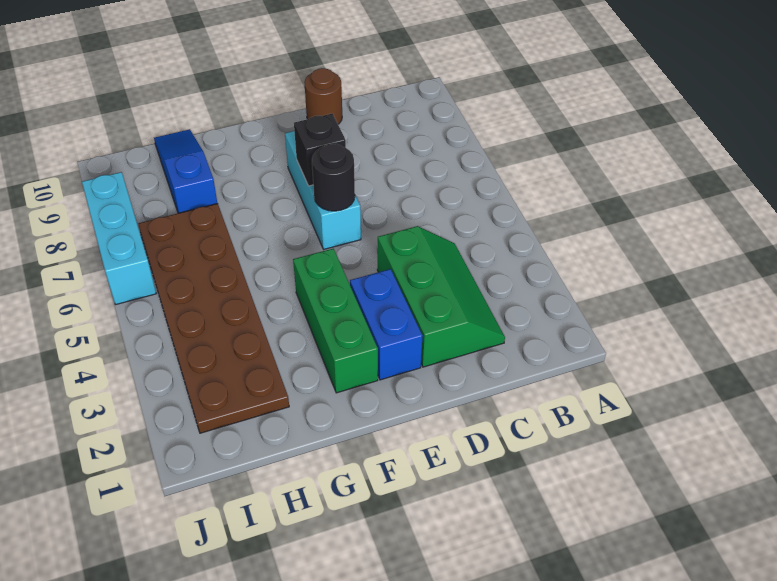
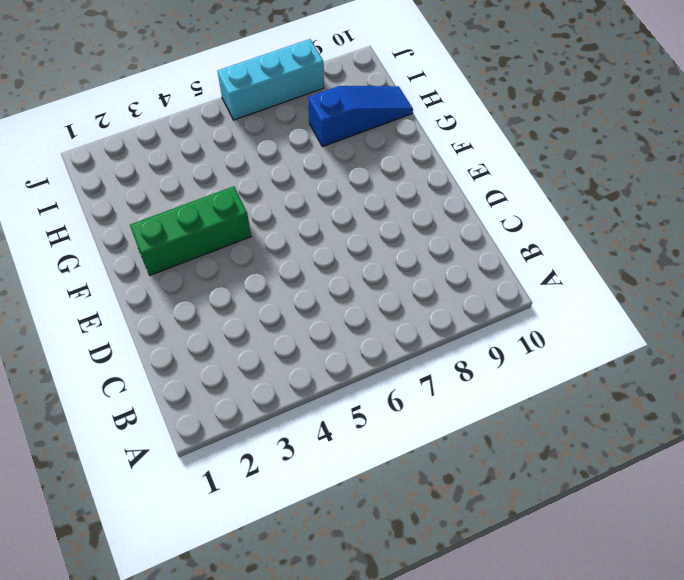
none -> green slope C2:D4 level 1 top D
none -> brown round brick D10 level 1

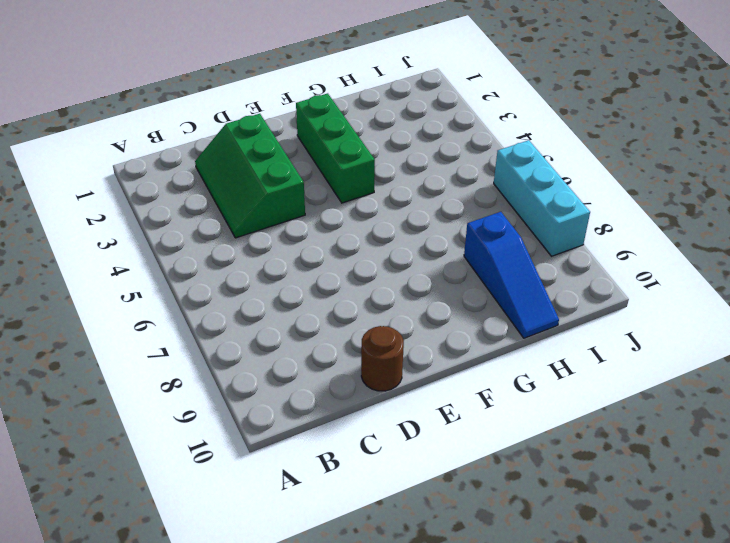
none -> blue brick E2:E3 level 1
none -> cyan brick E6:E8 level 1

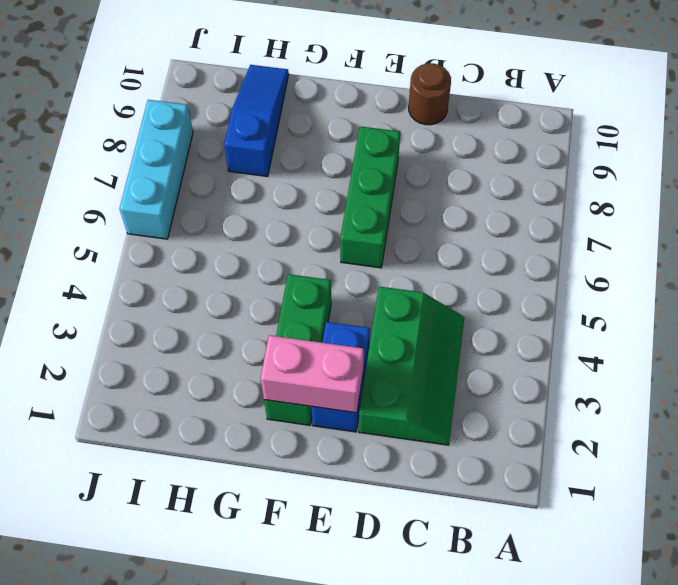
pink brick E2:F2 level 2 -> none
green brick E6:E8 level 1 -> cyan brick E6:E8 level 1
none -> brown plate H2:I7 level 1
none -> black round brick E6 level 2

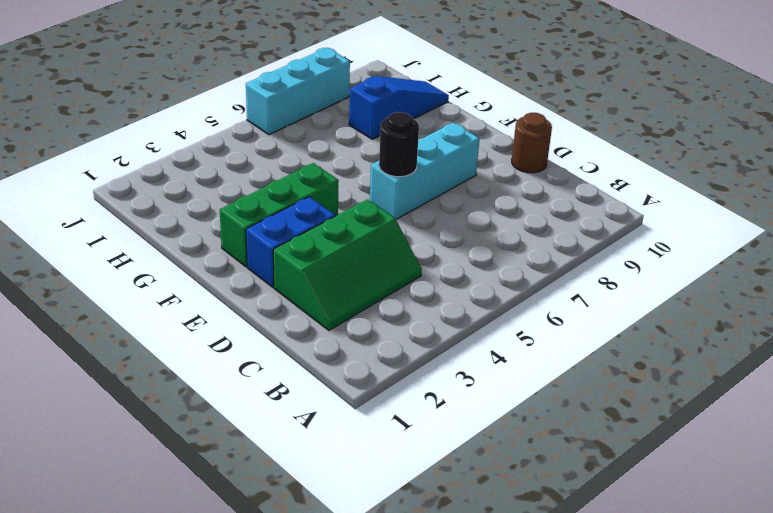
none -> brown plate H2:I7 level 1
none -> black brick E7 level 2

